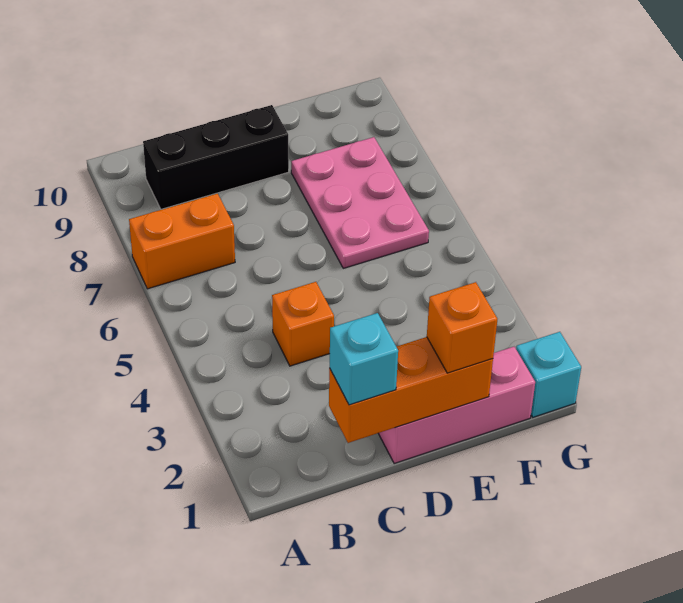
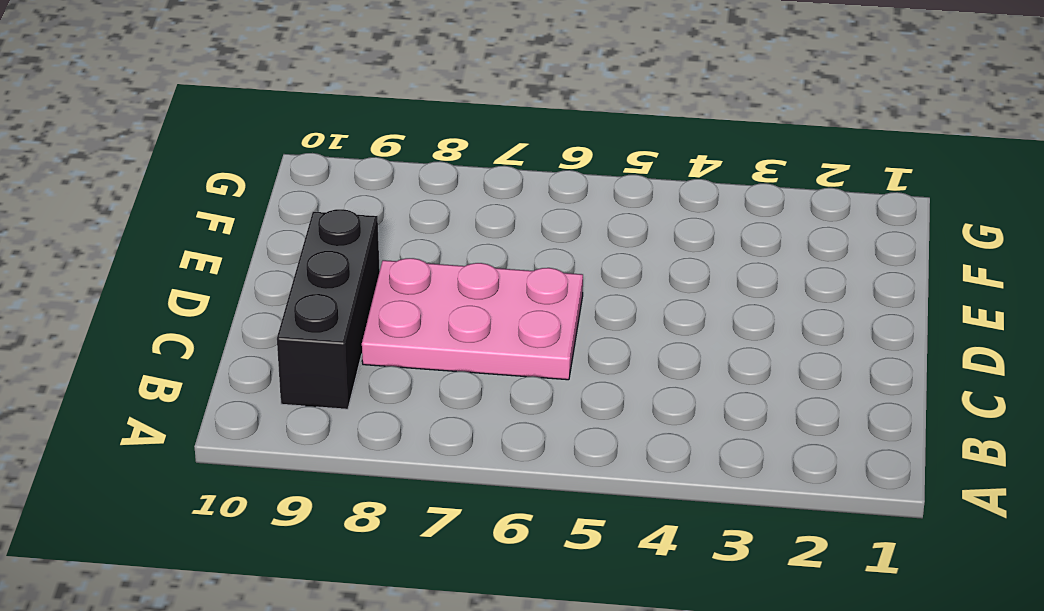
pink plate C6:D8 level 1 -> pink plate E6:F8 level 1
none -> orange brick A7:B7 level 1
none -> orange brick C4 level 1

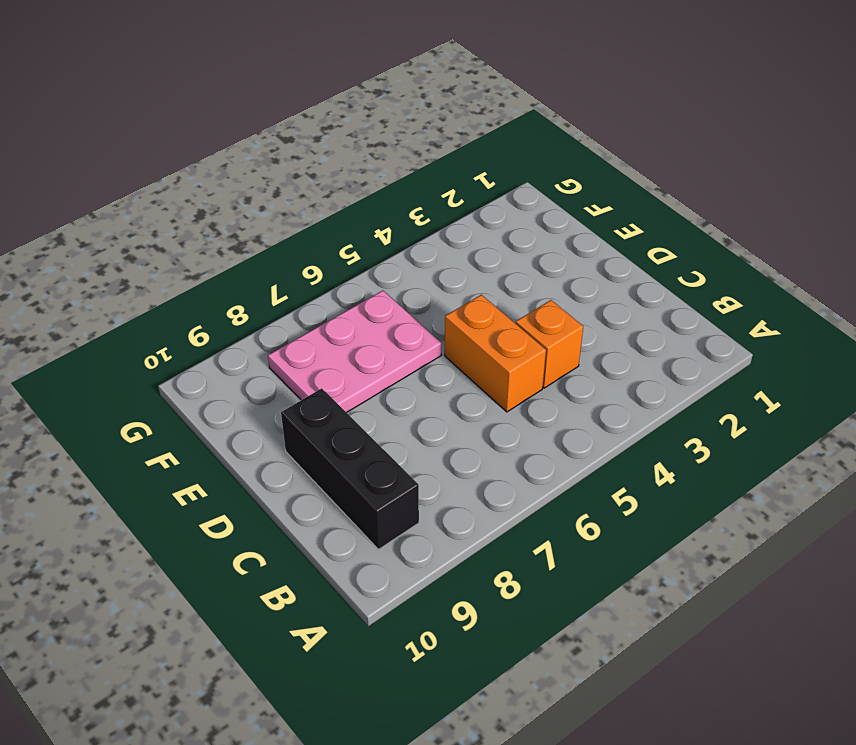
orange brick C5:D5 level 1 -> orange brick A7:B7 level 1
none -> pink brick D1:F1 level 1
none -> cyan brick G1 level 1

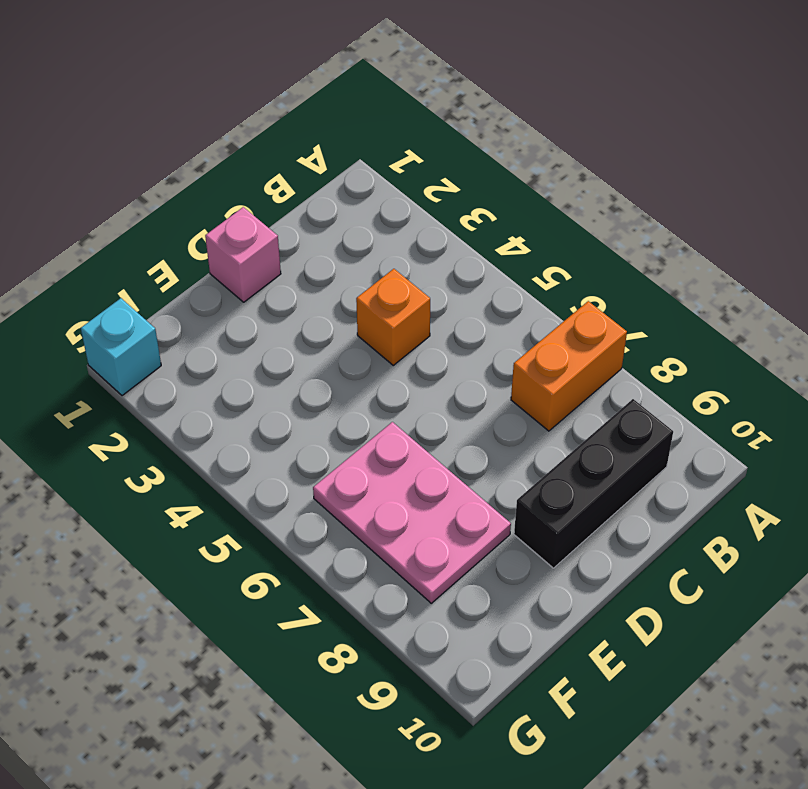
pink brick D1 level 1 -> pink brick D1:F1 level 1
none -> orange brick C1:E1 level 2
none -> cyan brick C1 level 3

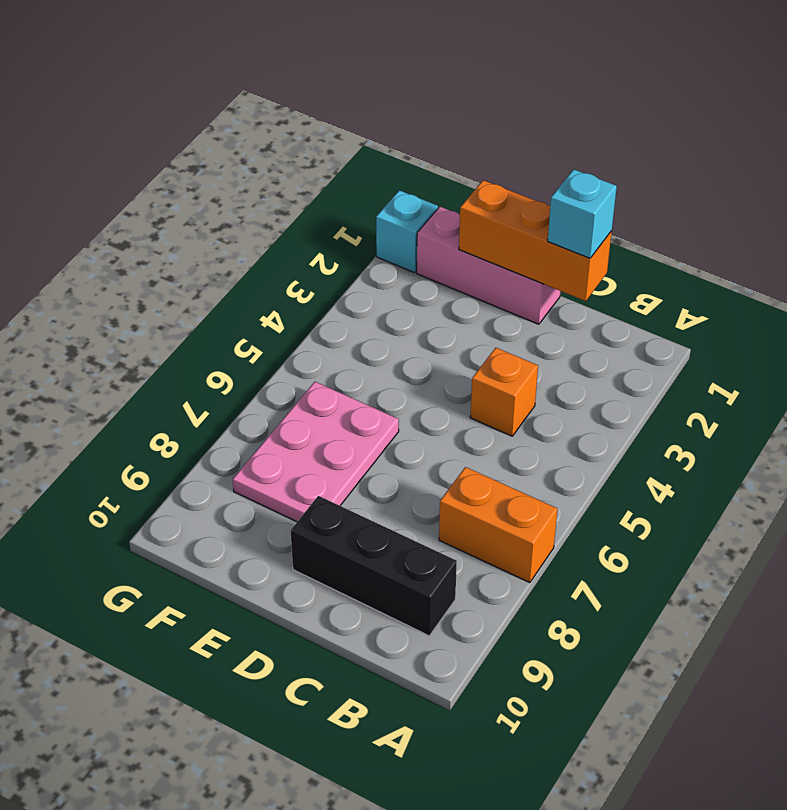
none -> orange brick E1 level 3

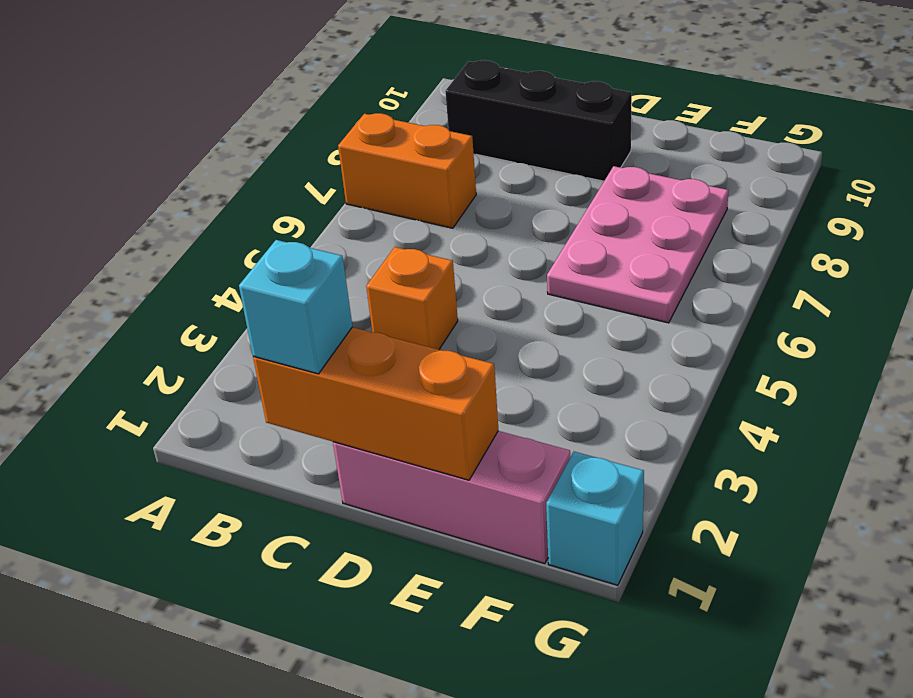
none -> orange brick E1 level 3

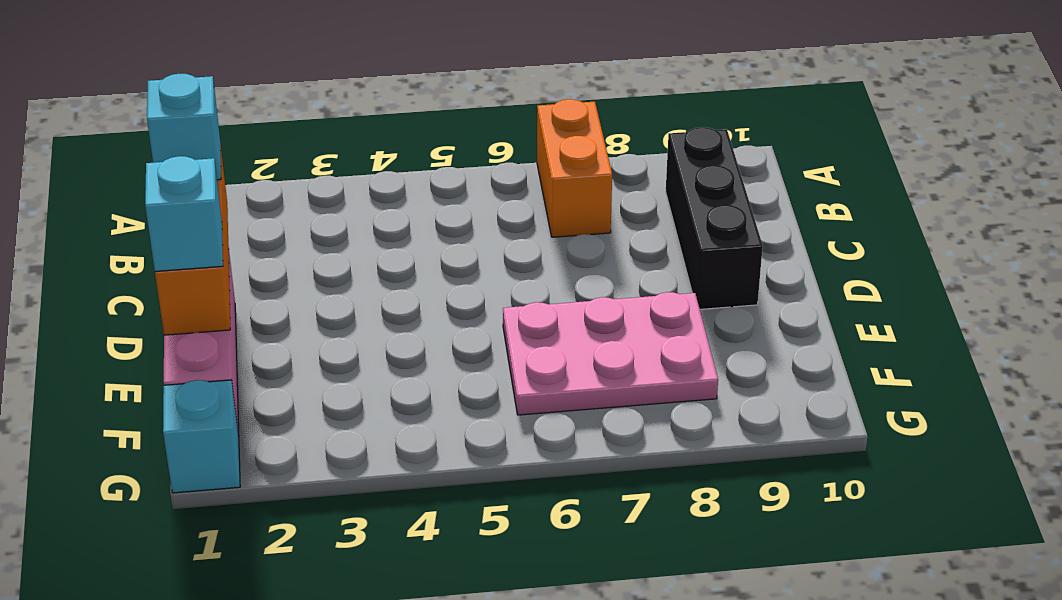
cyan brick E1 level 3 -> orange brick E1 level 3
none -> orange brick C4 level 1

